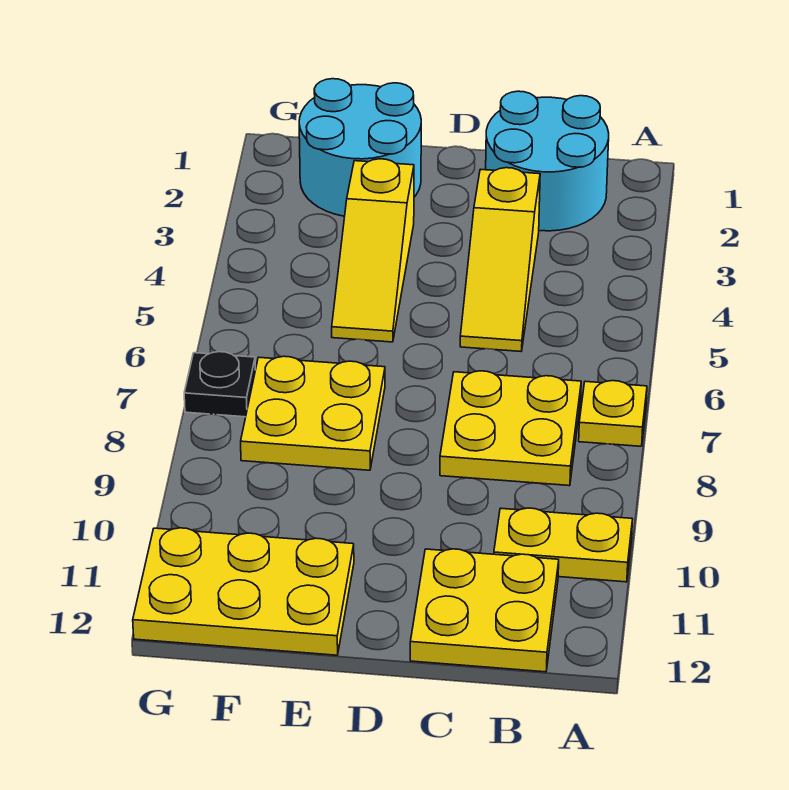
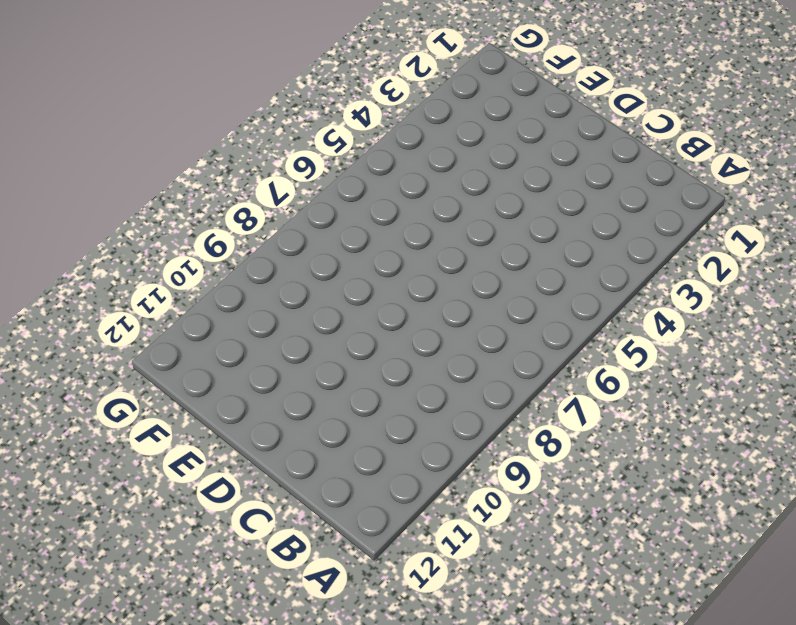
none -> yellow plate A7 level 1
none -> yellow plate A10:B10 level 1

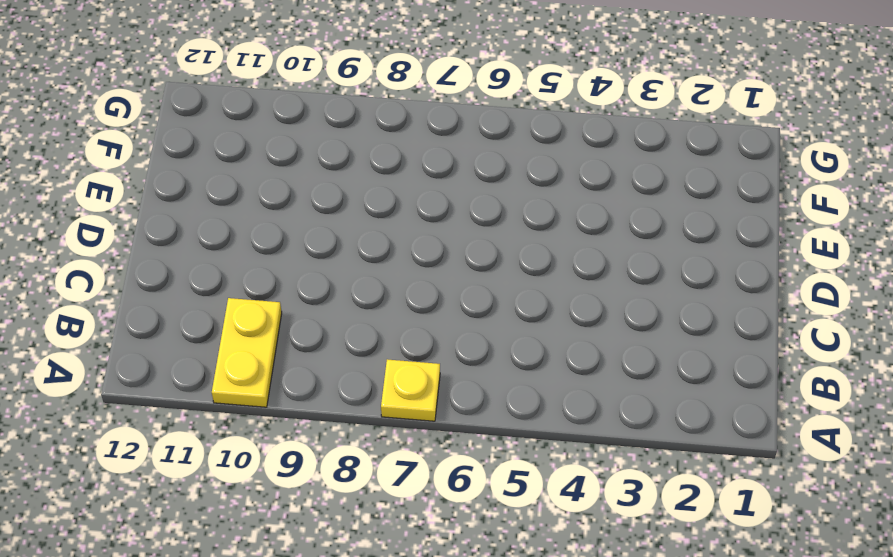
none -> cyan round brick B1:C2 level 1
none -> yellow plate B7:C8 level 1

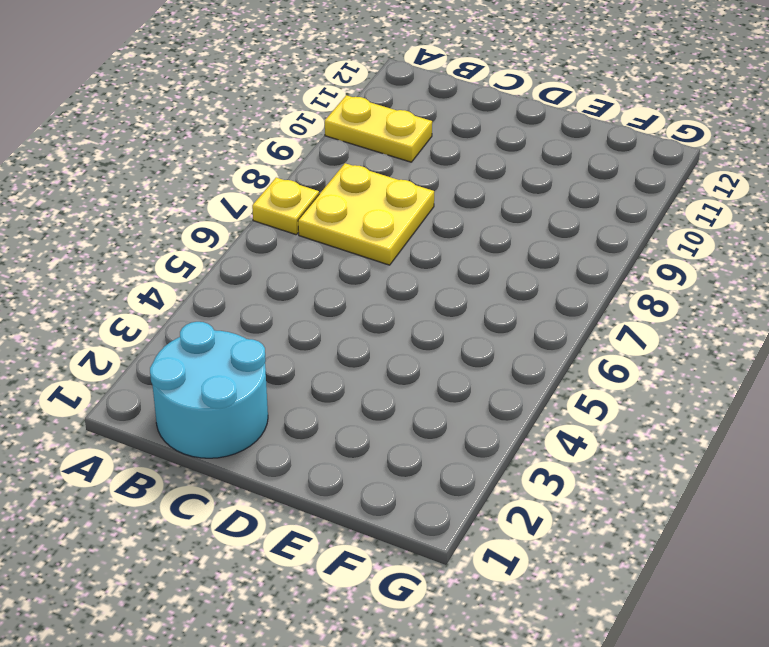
none -> yellow plate B11:C12 level 1
none -> yellow slope C3:C5 level 1 top 3

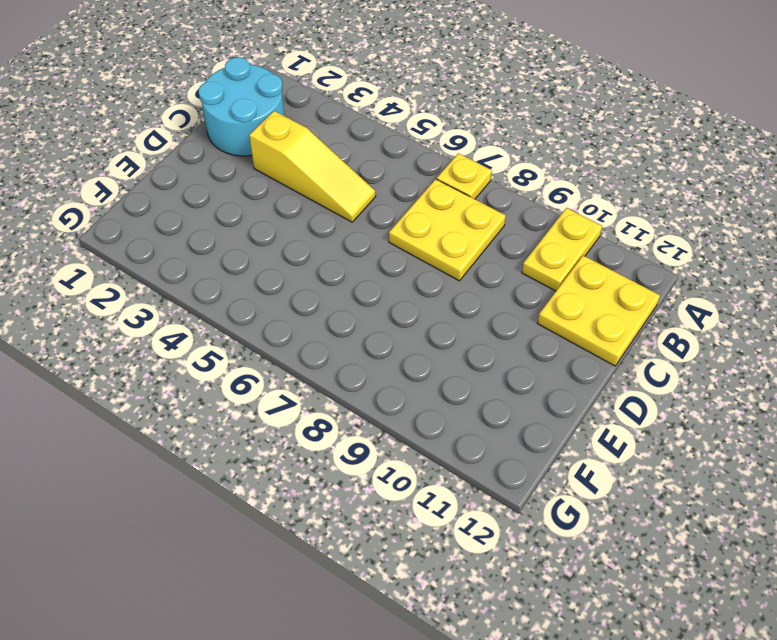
none -> cyan round brick E1:F2 level 1
none -> yellow slope E3:E5 level 1 top 3

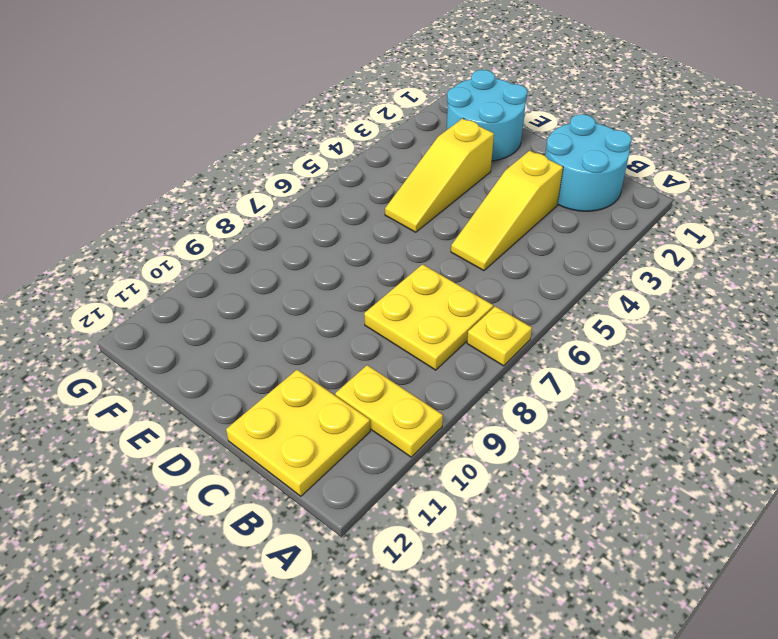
none -> yellow plate E7:F8 level 1
none -> yellow plate E11:G12 level 1

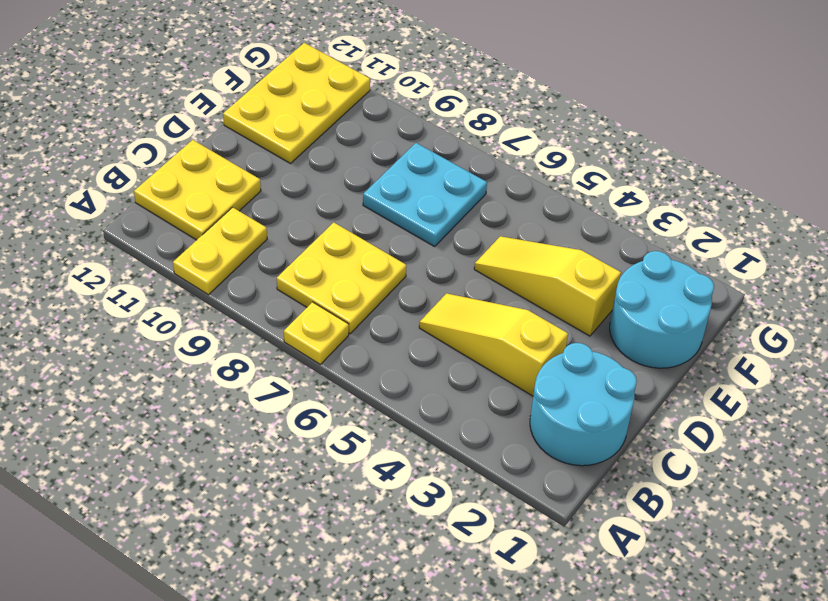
cyan plate E7:F8 level 1 -> yellow plate E7:F8 level 1
none -> black plate G7 level 1

